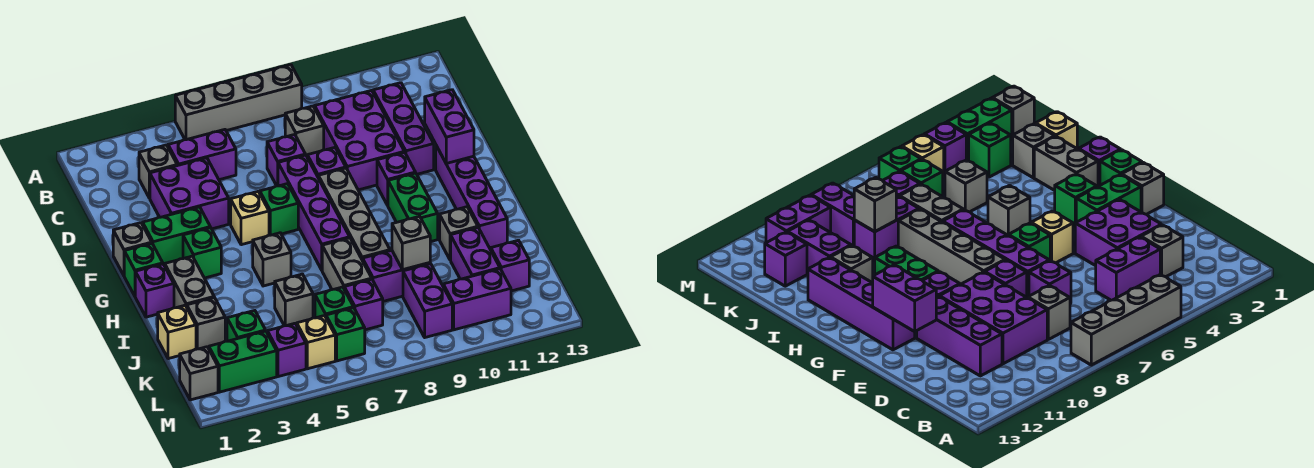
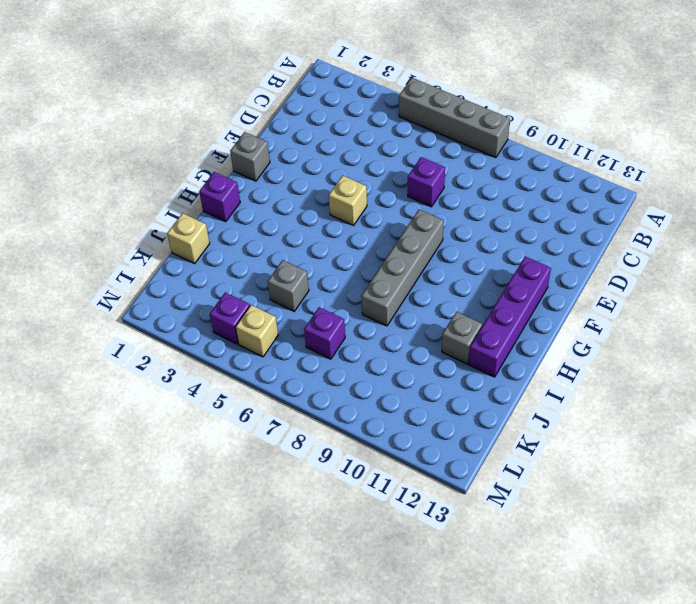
none -> grey brick C3 level 1
none -> purple brick C4:C5 level 1
none -> grey brick C8 level 1
none -> purple brick C9:E10 level 1

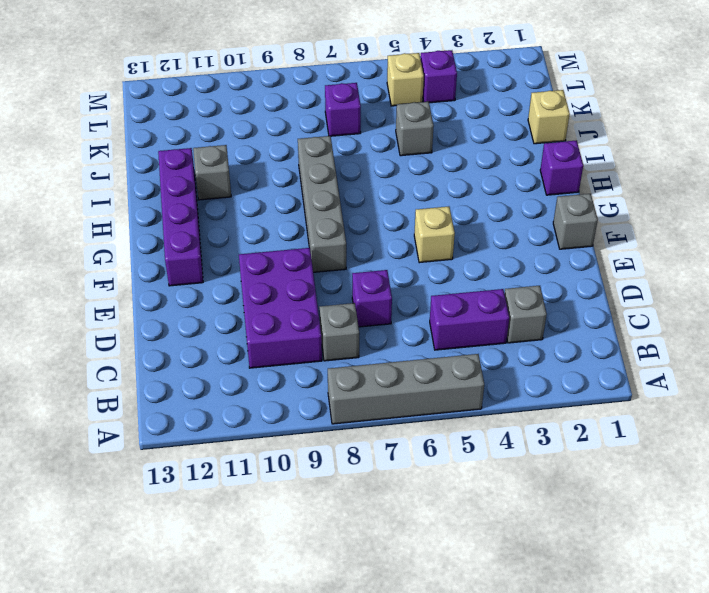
none -> purple brick C11:E11 level 1
none -> purple brick D3:E4 level 1
none -> purple brick E7:H7 level 1
none -> purple brick E8 level 1

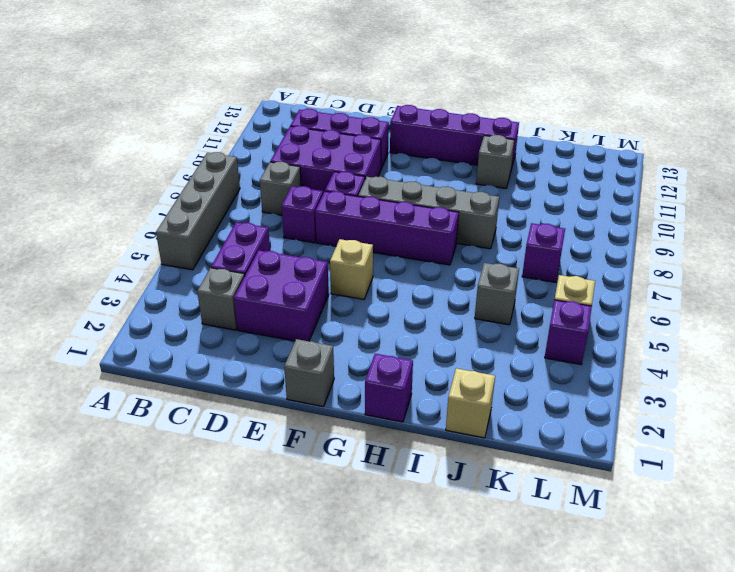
none -> green brick F2:F3 level 1
none -> green brick F6 level 1
none -> purple brick F10 level 1
none -> green brick G1 level 1

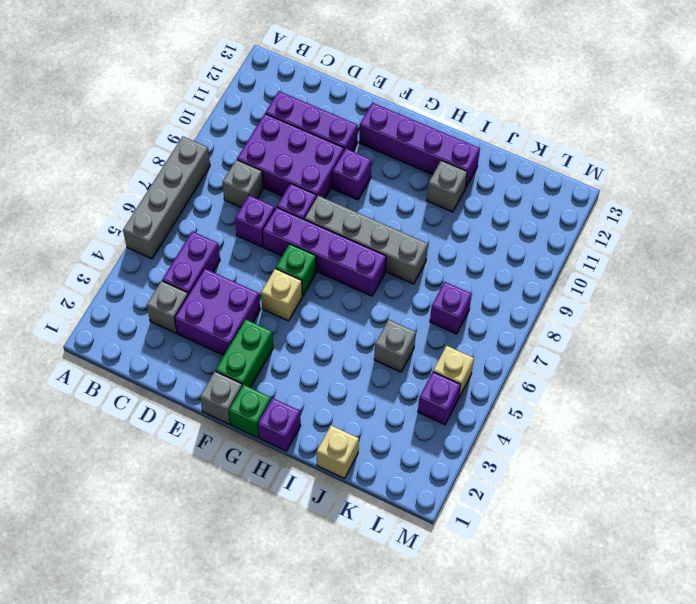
none -> green brick G3 level 1
none -> green brick G10:H10 level 1
none -> grey brick H2:I2 level 1
none -> grey brick H5 level 1

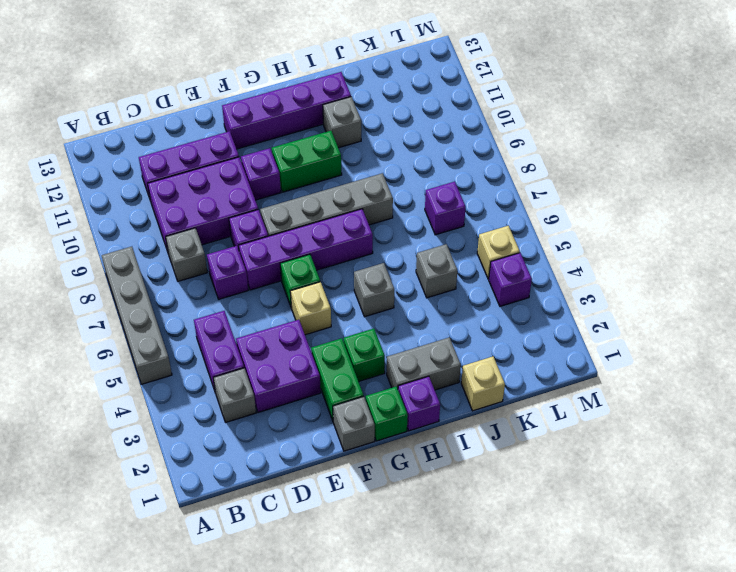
none -> grey brick I7:J7 level 1
none -> grey brick J2 level 1
none -> purple brick J8:J9 level 1
none -> purple brick J11:K11 level 1

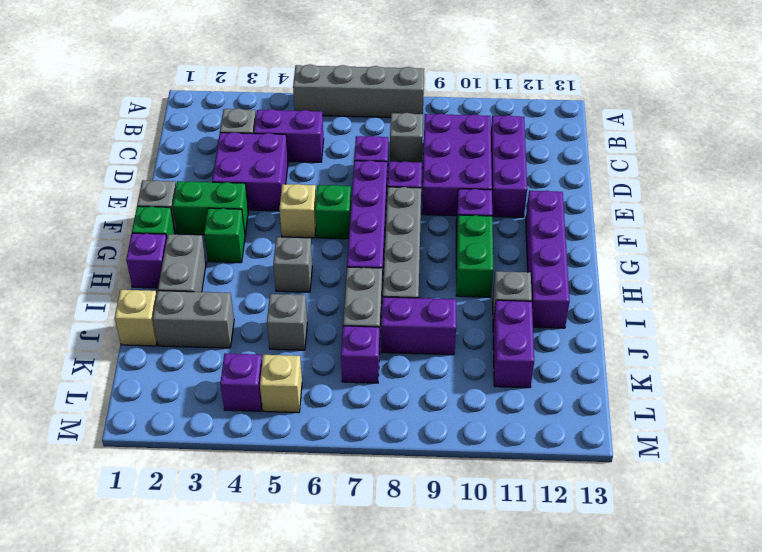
grey brick J2:J3 level 1 -> grey brick J2 level 1
none -> green brick K3 level 1
none -> green brick K6 level 1
none -> purple brick K9:L9 level 1
none -> purple brick K12 level 1

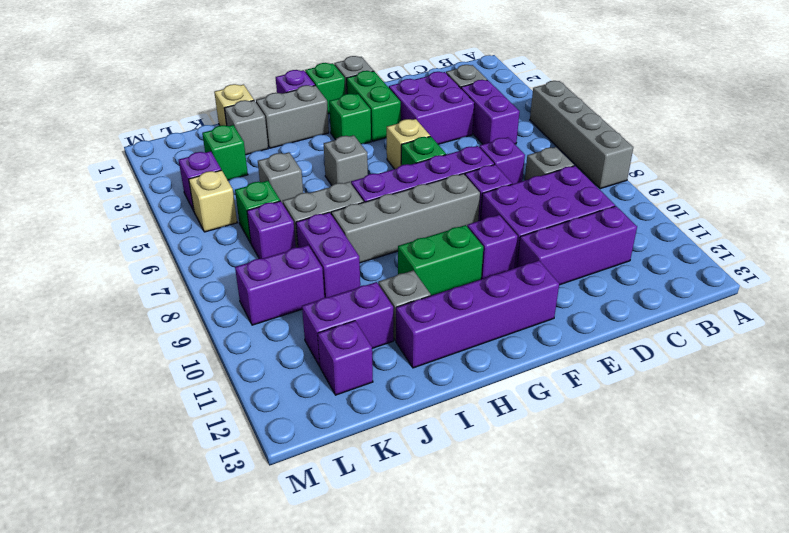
none -> grey brick L1 level 1
none -> green brick L2:L3 level 1
none -> green brick L6 level 1
none -> purple brick L10:L11 level 1

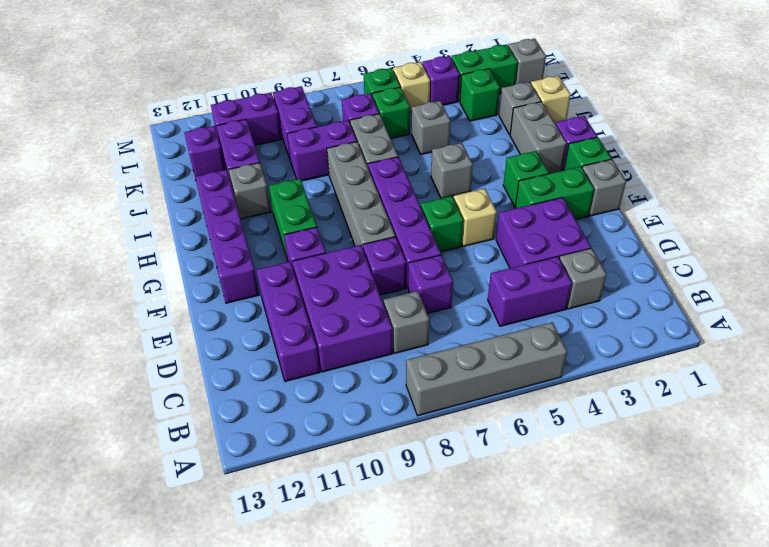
none -> purple brick E12:F12 level 2
none -> grey brick J9 level 2

